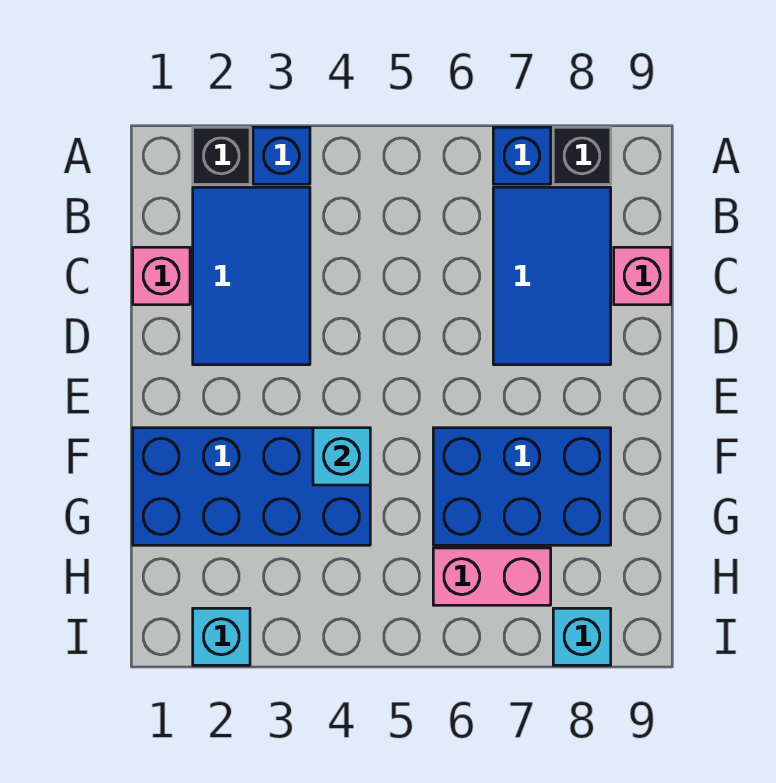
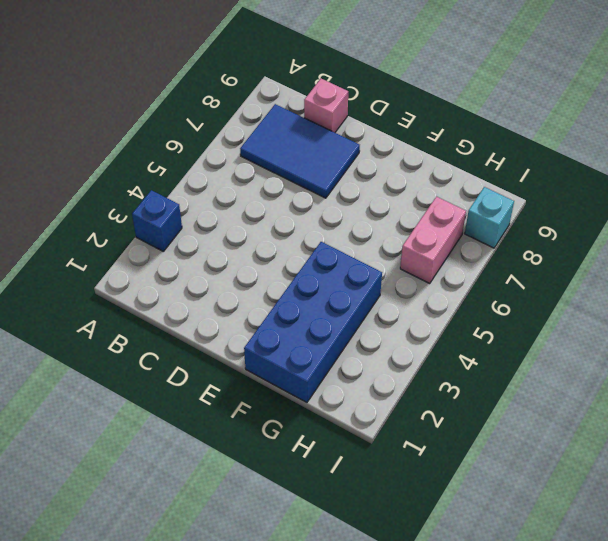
none -> black brick A2 level 1
none -> blue brick A7 level 1
none -> black brick A8 level 1

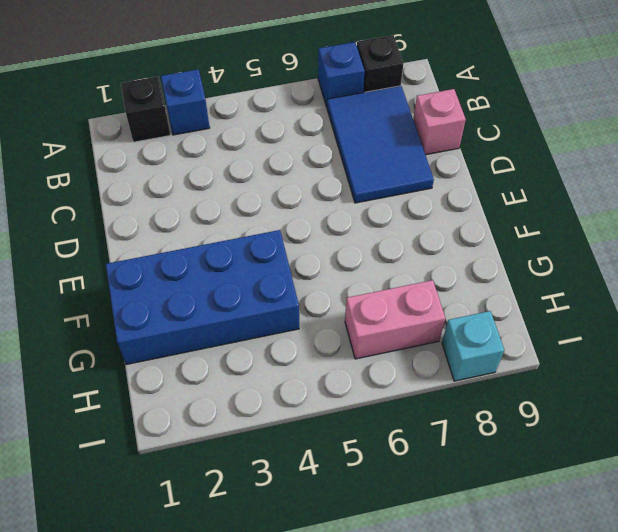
none -> blue tile B2:D3 level 1
none -> pink brick C1 level 1
none -> blue brick F6:G8 level 1

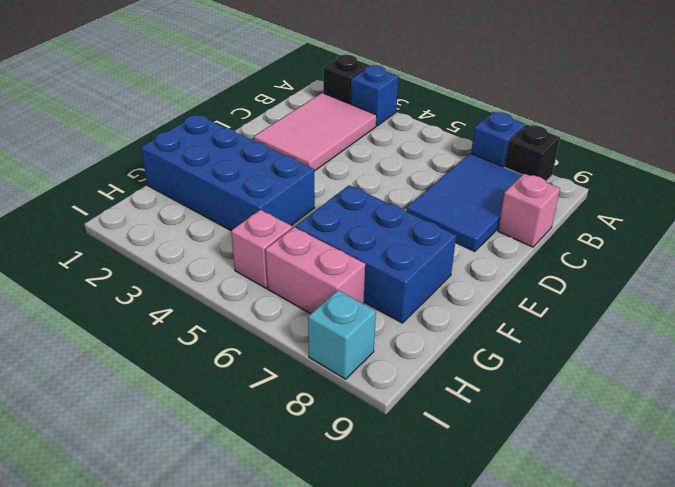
pink tile B2:D3 level 1 -> blue tile B2:D3 level 1
pink brick H5 level 1 -> pink brick C1 level 1
none -> cyan brick I2 level 1
none -> cyan brick F4 level 2

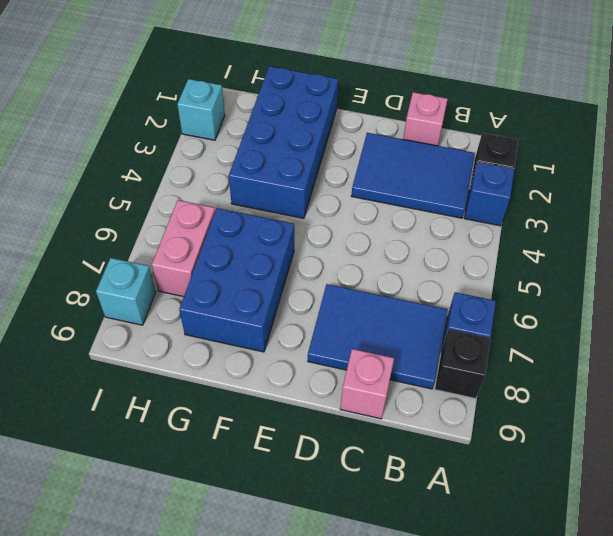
none -> cyan brick F4 level 2

